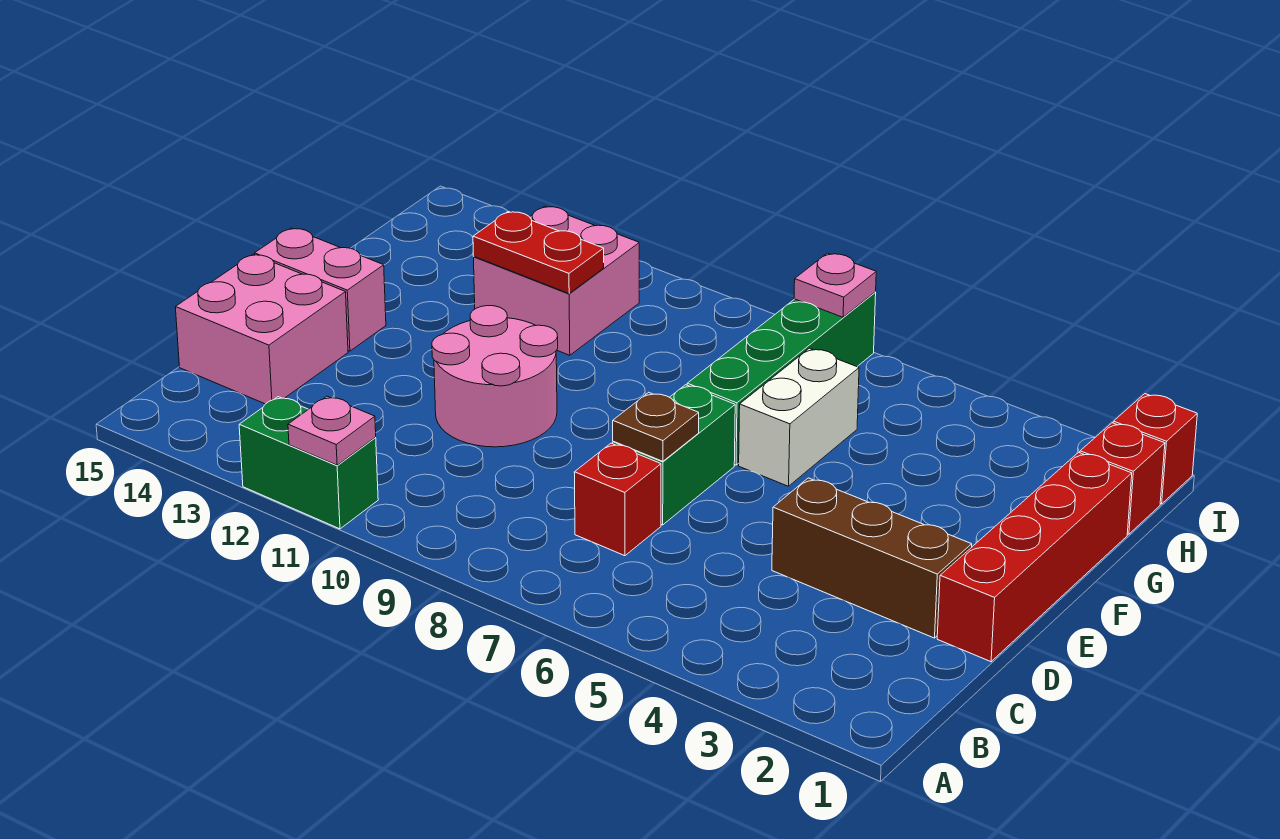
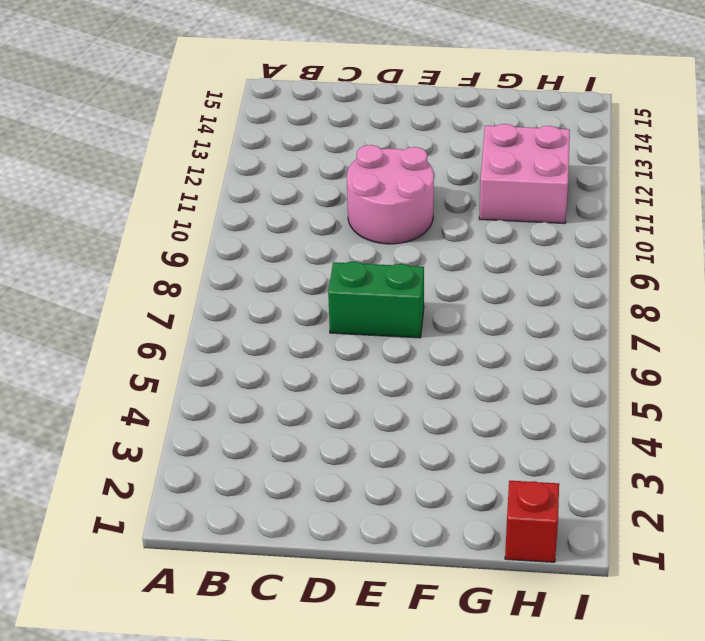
none -> green brick A11:A12 level 1
none -> red brick C7 level 1
none -> pink brick C14:D15 level 1

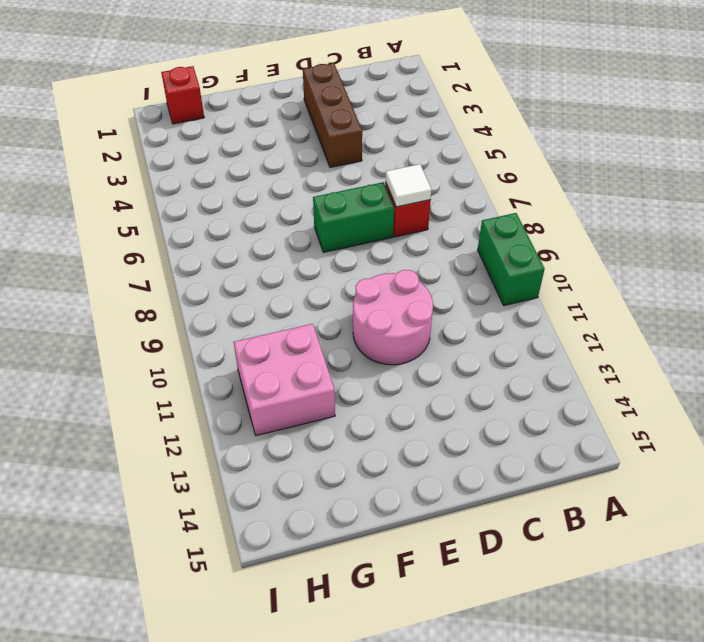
green brick A9:A10 level 1 -> green brick A11:A12 level 1
white tile C7 level 2 -> none
none -> pink brick C14:D15 level 1
none -> red brick D1:G1 level 1
none -> pink brick E14:E15 level 1

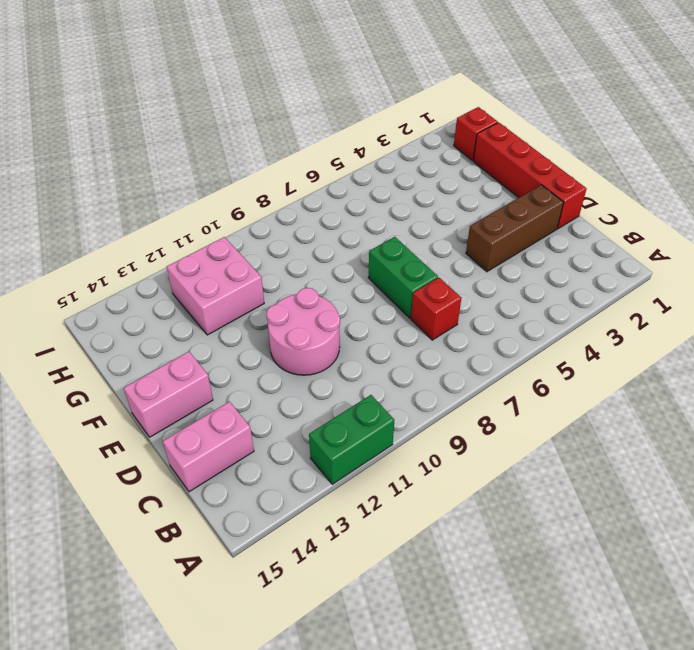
pink brick C14:C15 level 1 -> pink brick C14:D15 level 1
none -> white brick F6:G6 level 1
none -> green brick F7:I7 level 1
none -> red brick I1 level 1

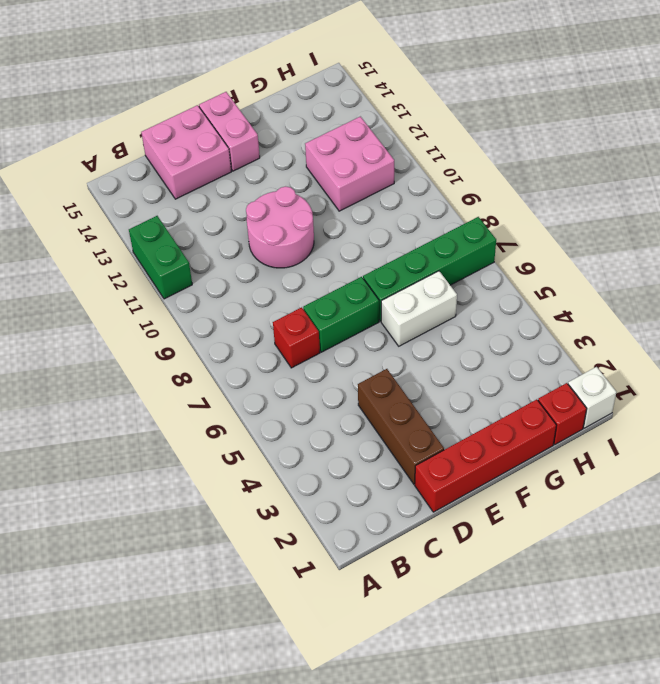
white brick I1 level 1 -> red brick I1 level 1
none -> pink plate A11 level 2
none -> brown plate D7 level 2
none -> red plate G11:G12 level 2

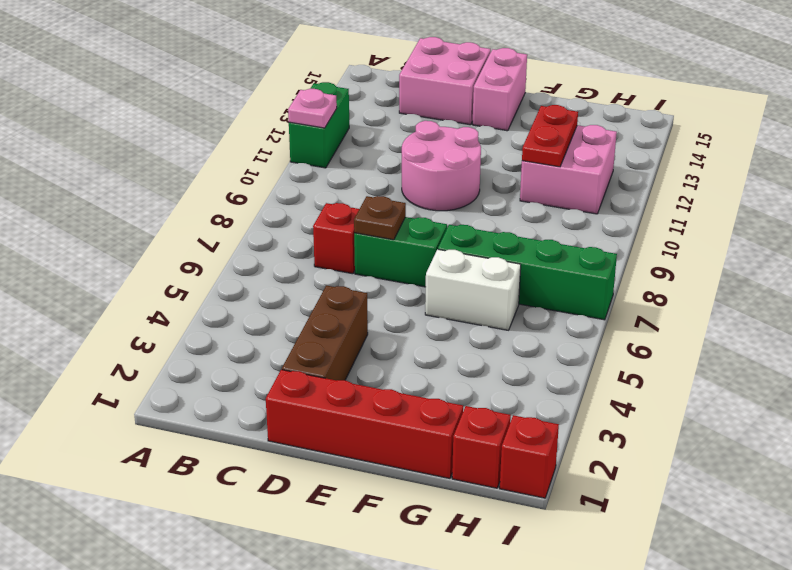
none -> pink plate I7 level 2

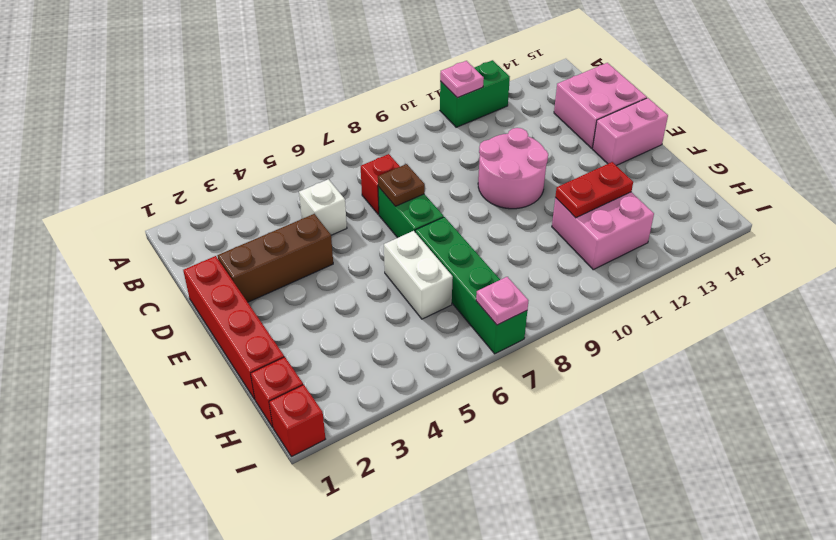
white brick C5 level 1 -> none

